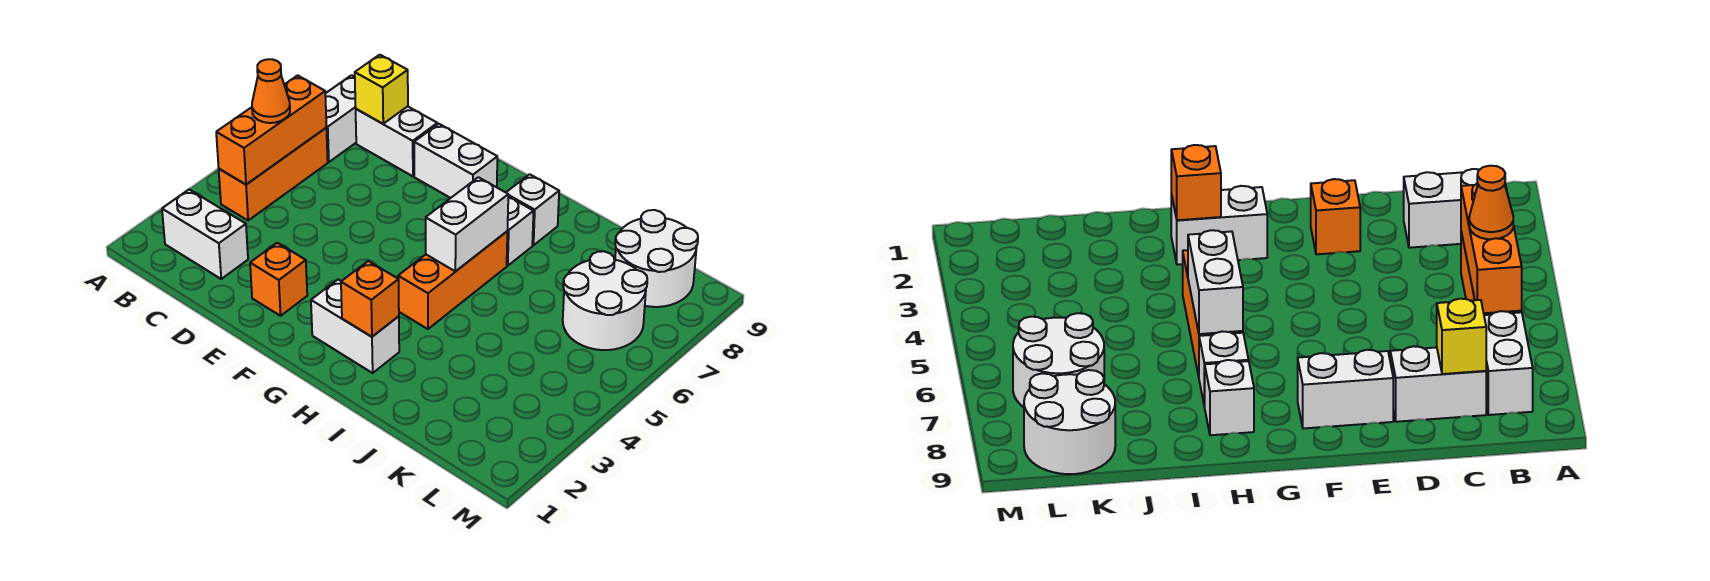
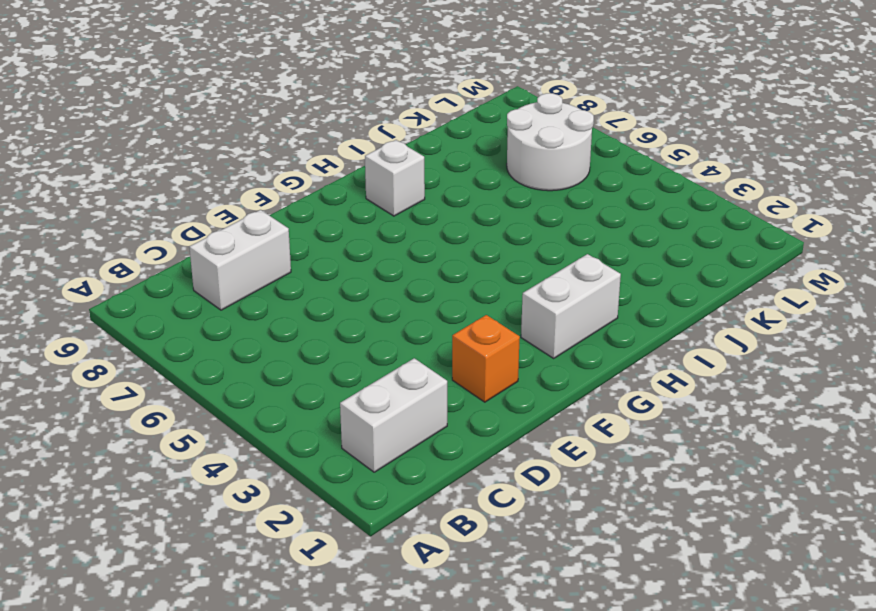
none -> orange brick B4:B6 level 1
none -> white brick B7:B8 level 1
none -> white brick E8:F8 level 1

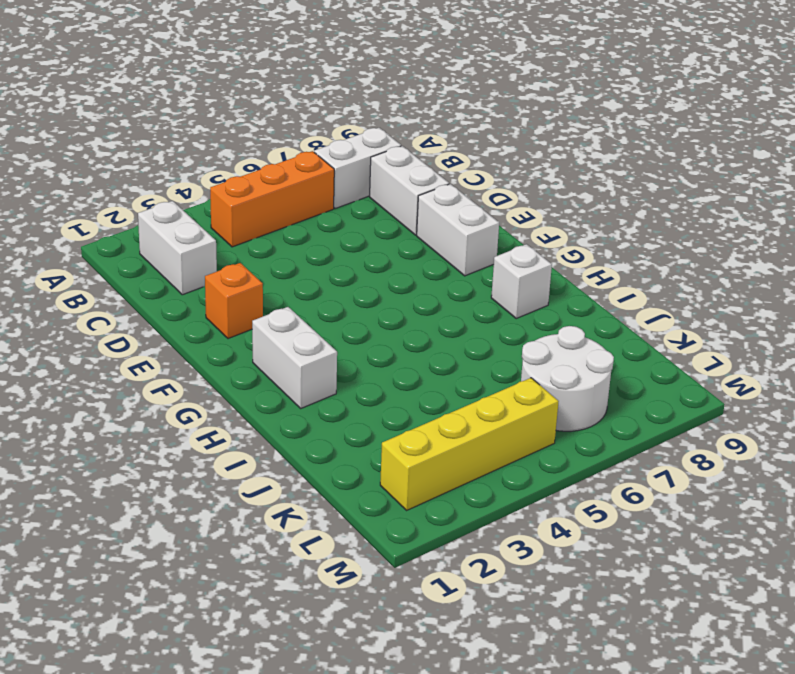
yellow brick L2:L5 level 1 -> none
none -> orange brick H4:H6 level 1
none -> white brick H7 level 1
none -> white round brick K8:L9 level 1

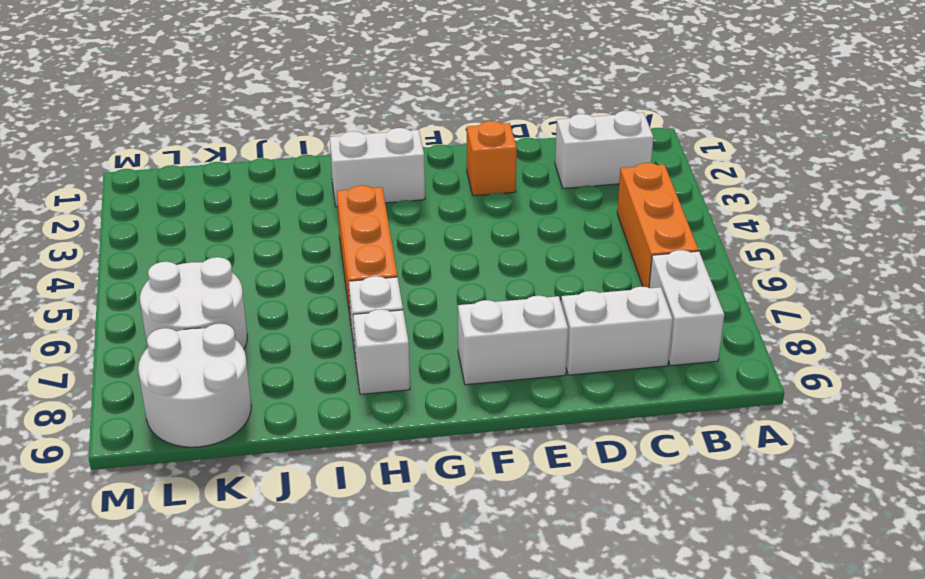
none -> orange brick B4:B6 level 2
none -> yellow brick C8 level 2
none -> orange brick H2 level 2

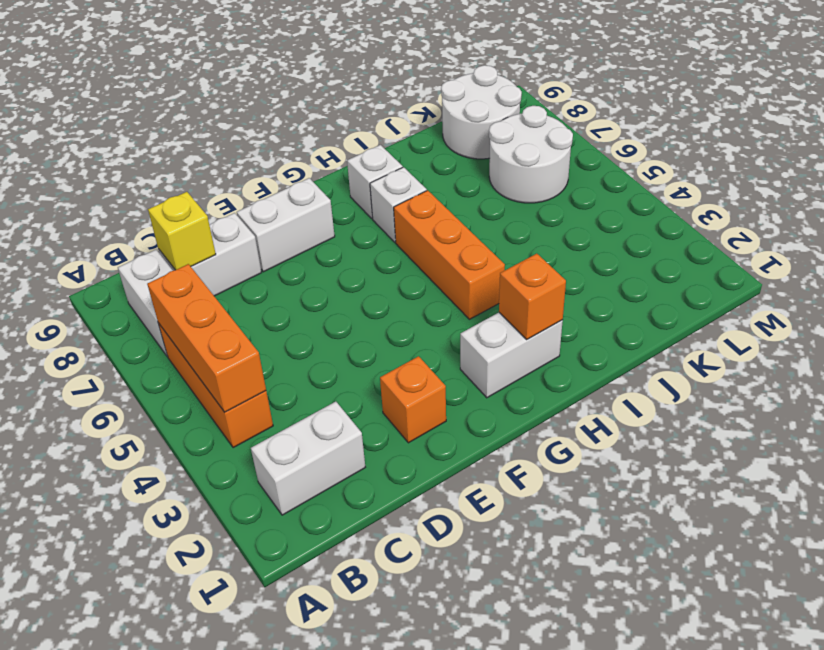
none -> white brick H5:H6 level 2
none -> orange cone B5 level 3

